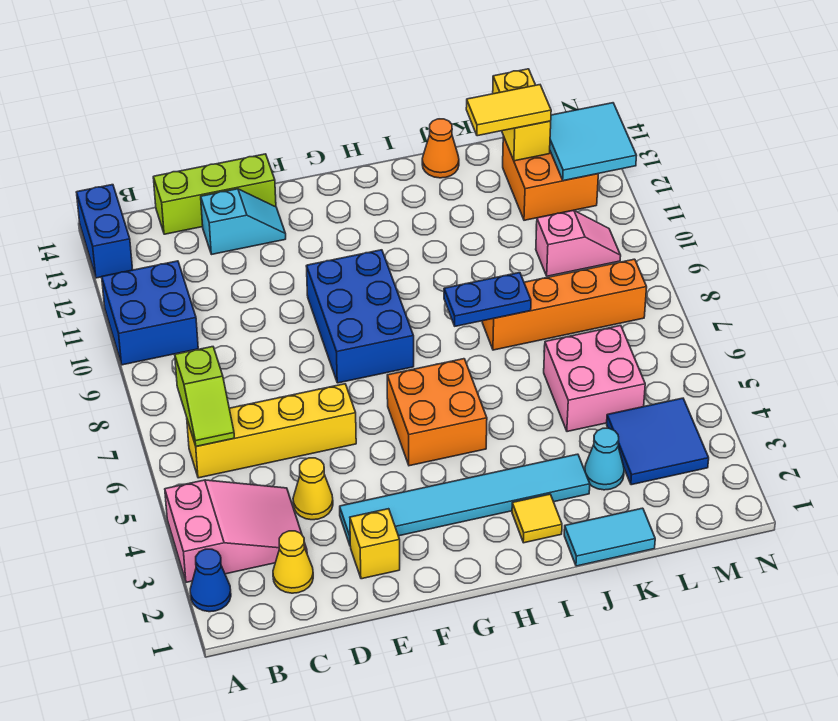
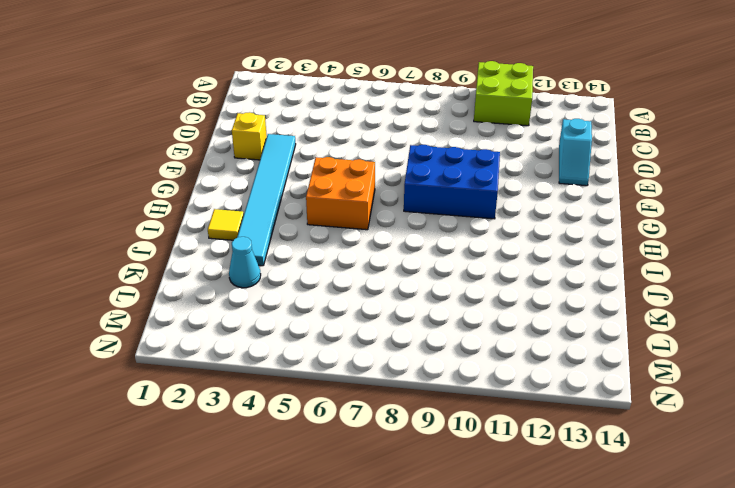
lime brick A10:B11 level 1 -> blue brick A10:B11 level 1
none -> blue cone A2 level 1
none -> pink slope A3:C4 level 1 top A
none -> blue brick A13:A14 level 1

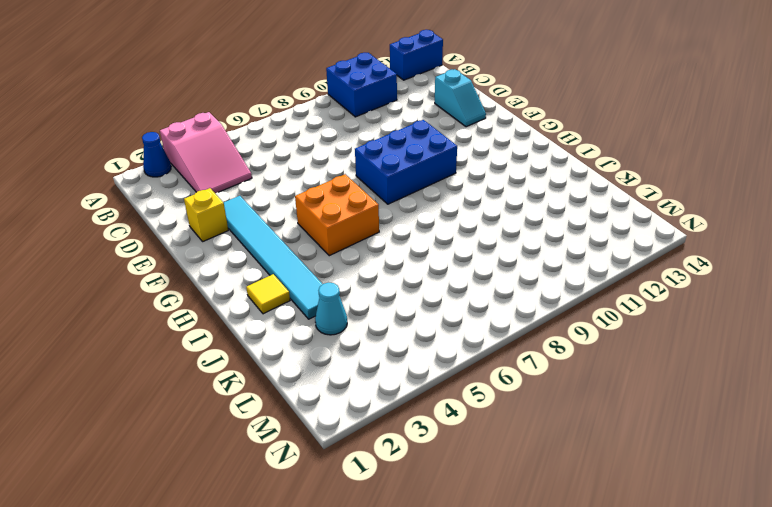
none -> yellow brick B6:E6 level 1
none -> yellow cone C2 level 1
none -> lime brick C14:E14 level 1

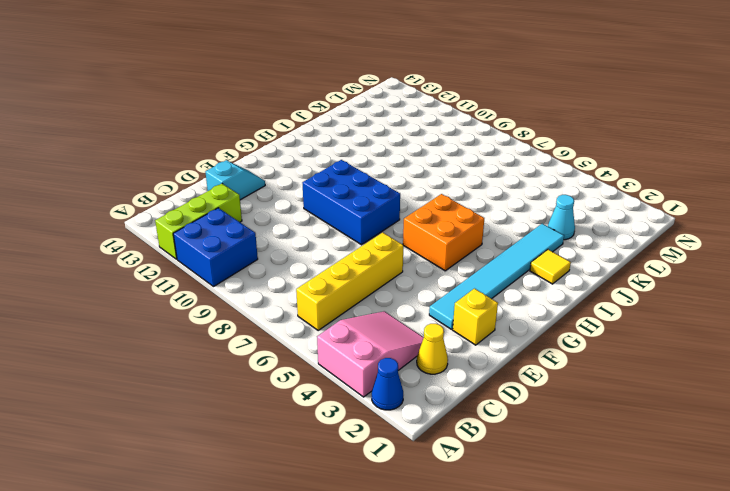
lime brick A12:C12 level 1 -> lime brick C14:E14 level 1
none -> blue brick A13:A14 level 1
none -> yellow cone D4 level 1
none -> cyan tile J1:K1 level 1

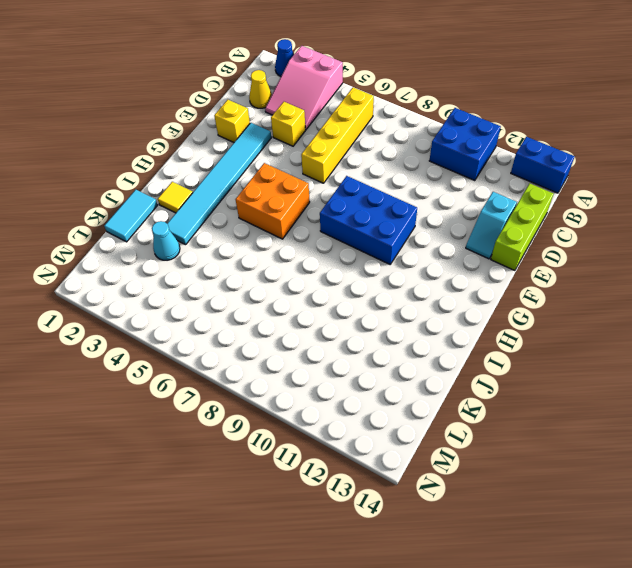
yellow brick D4 level 1 -> yellow cone D4 level 1
none -> orange brick J8:M8 level 1
none -> orange cone J14 level 1
none -> pink brick K5:L6 level 1

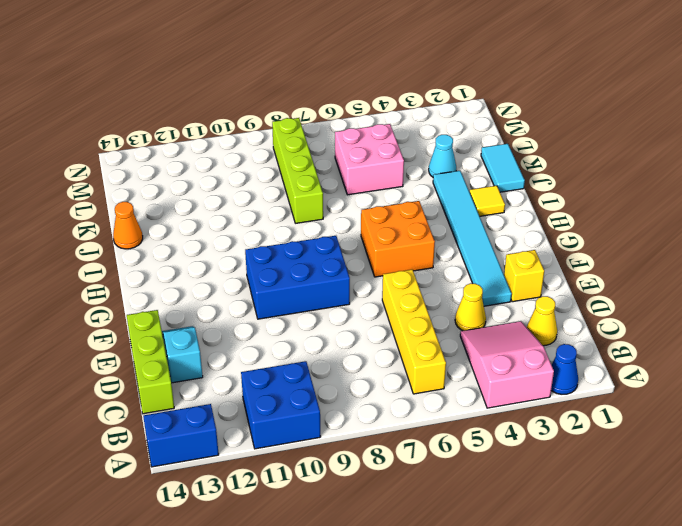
lime brick J8:M8 level 1 -> orange brick J8:M8 level 1
none -> blue tile L3:M4 level 1
none -> pink slope L10:M10 level 1 top L
none -> orange brick L12:M13 level 1

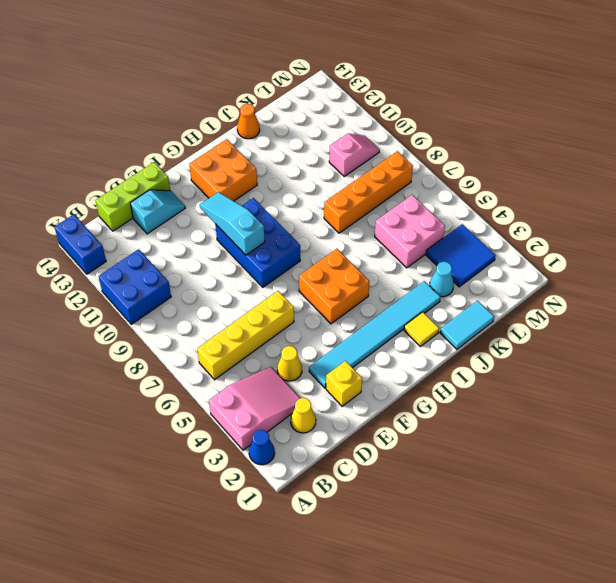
cyan slope F9:F11 level 2 top 9 -> none
orange brick G12:H13 level 1 -> orange brick L12:M13 level 1
none -> lime slope B6:B7 level 2 top 7
none -> blue plate I8:J8 level 2
none -> yellow brick L13:L14 level 2

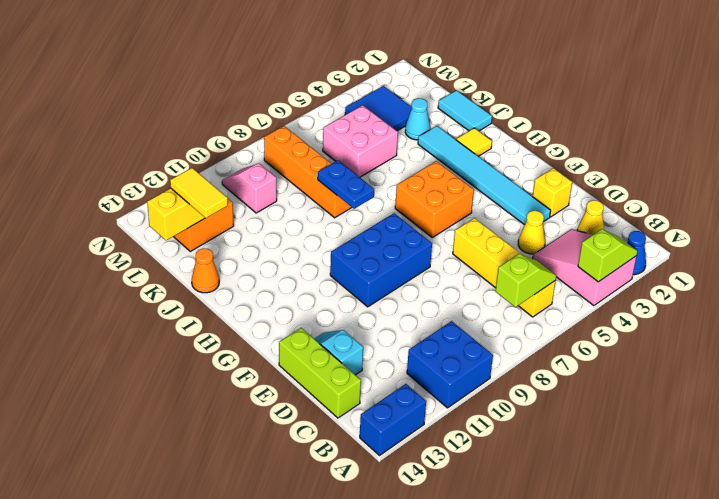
lime slope A3:A4 level 2 top 4 -> none
none -> cyan tile M12:N13 level 2

